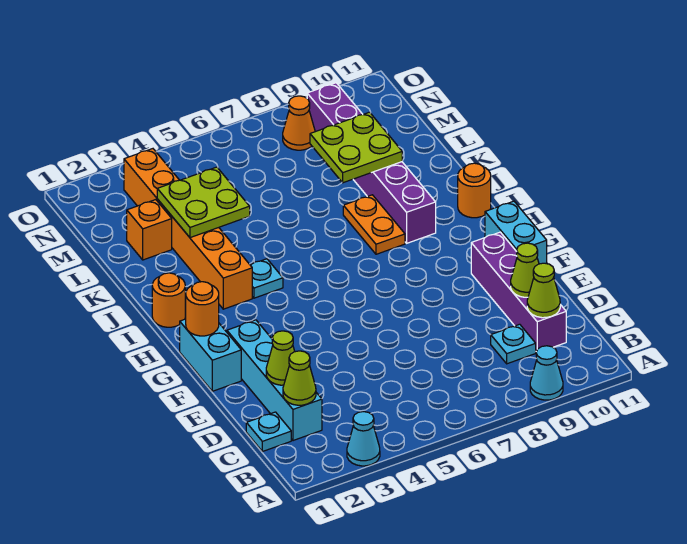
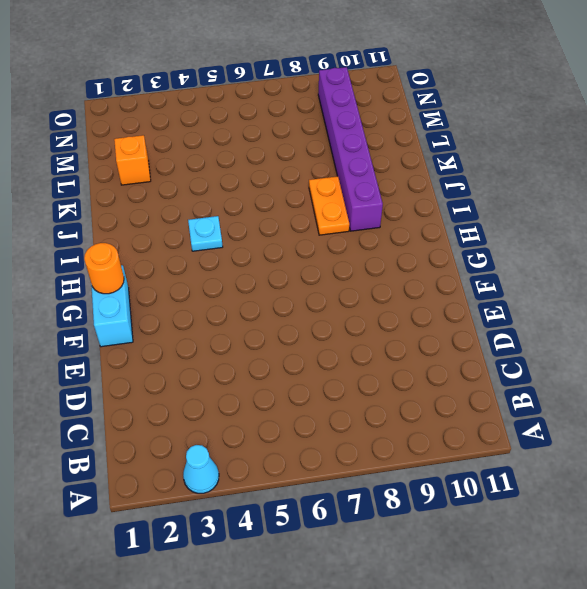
none -> cyan cone A9 level 1
none -> cyan plate C1 level 1
none -> cyan brick C2:F2 level 1

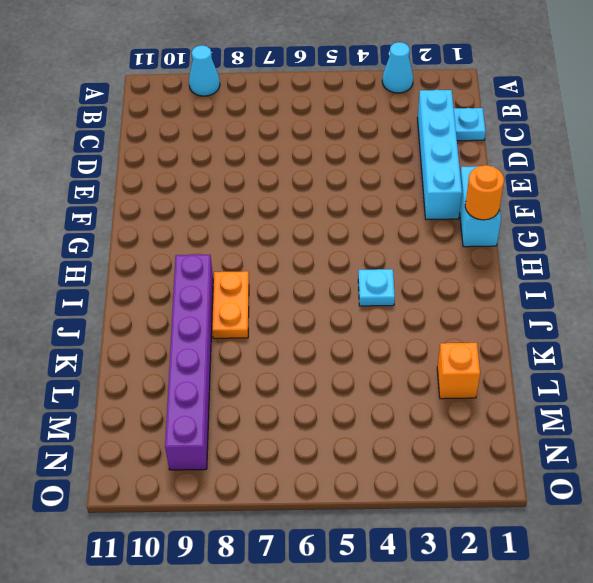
none -> cyan plate C9 level 1
none -> purple brick C10:F10 level 1
none -> cyan brick F11:G11 level 1

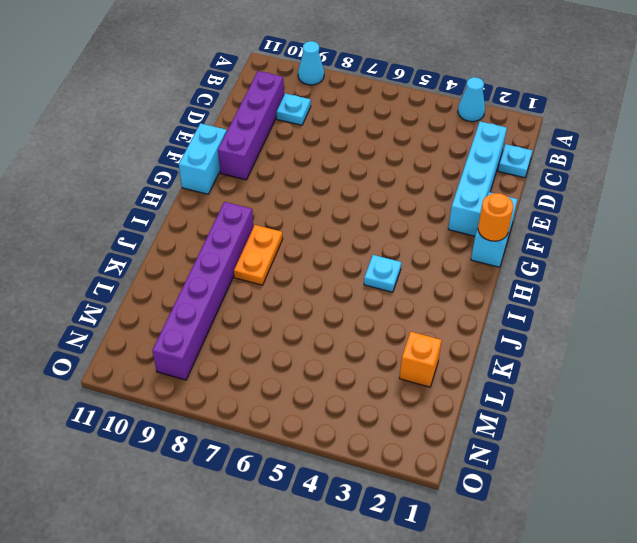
none -> orange round brick I1 level 1
none -> orange brick I3:N3 level 1
none -> orange round brick I11 level 1

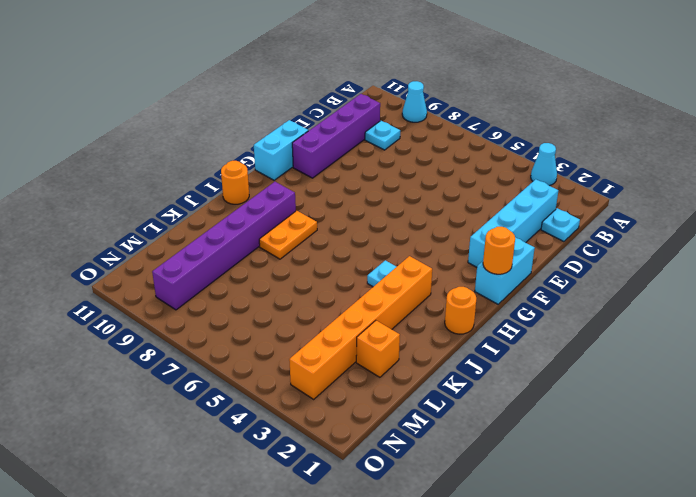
none -> orange cone N8 level 1
none -> lime cone C2 level 2
none -> lime cone C10 level 2

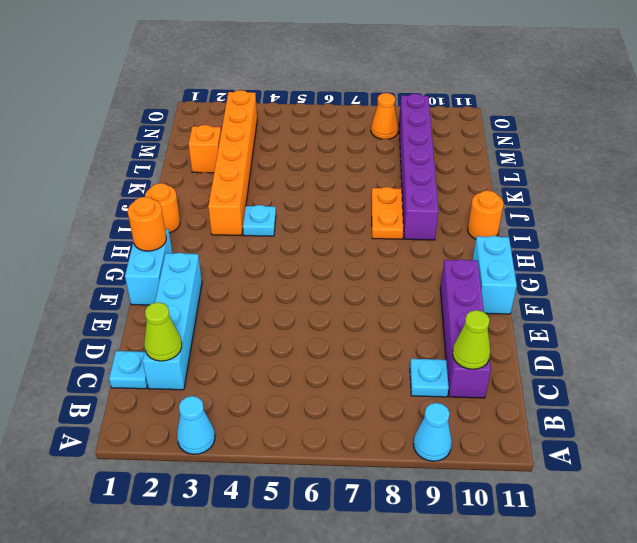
none -> lime cone D2 level 2
none -> lime cone D10 level 2
none -> lime plate K3:L4 level 2

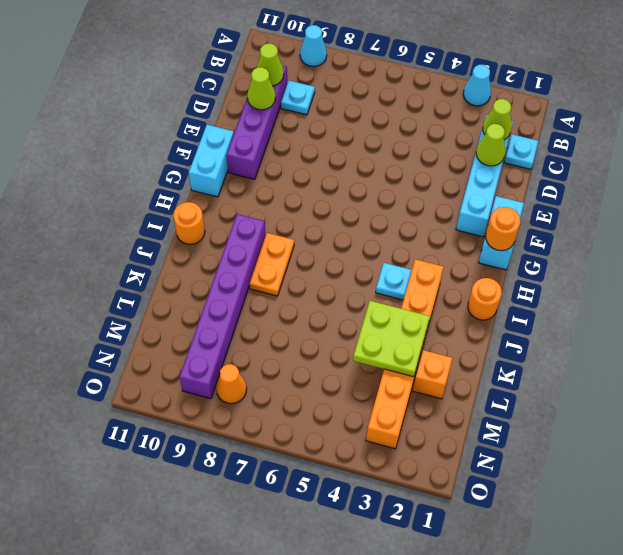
none -> lime plate K8:L9 level 2

